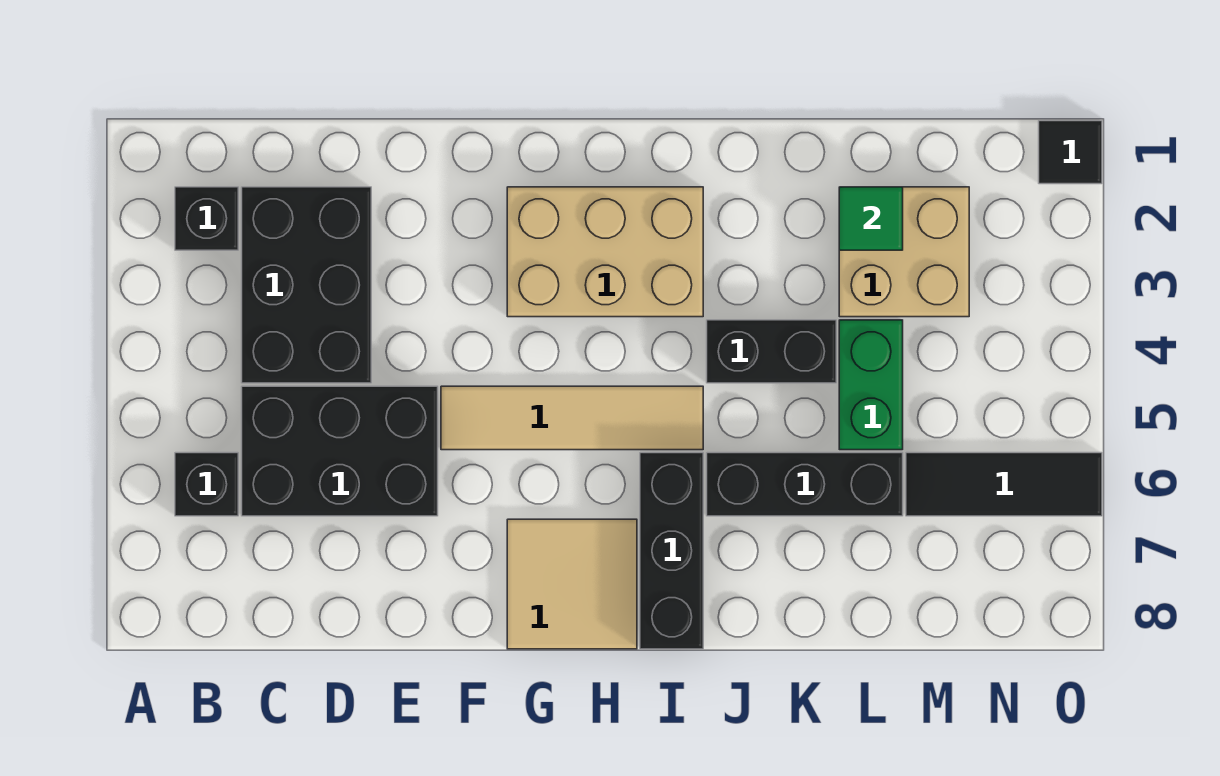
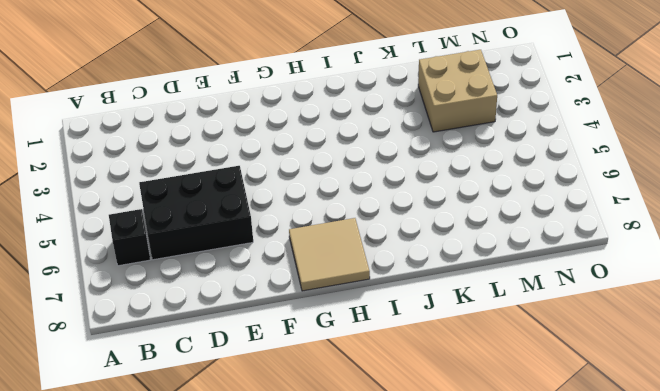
none -> black brick B2 level 1
none -> black brick C2:D4 level 1
none -> tan tile F5:I5 level 1

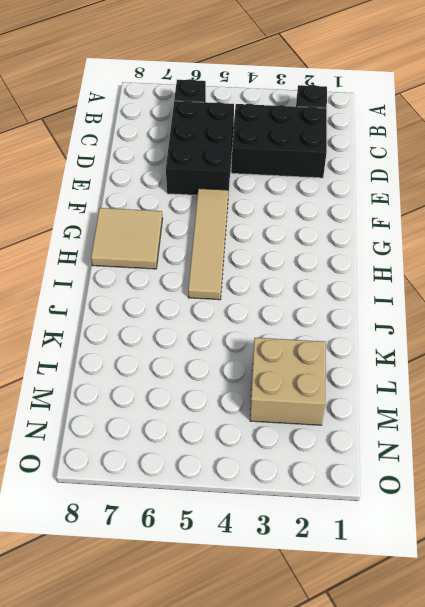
none -> tan brick G2:I3 level 1
none -> black brick I6:I8 level 1
none -> black brick J4:K4 level 1

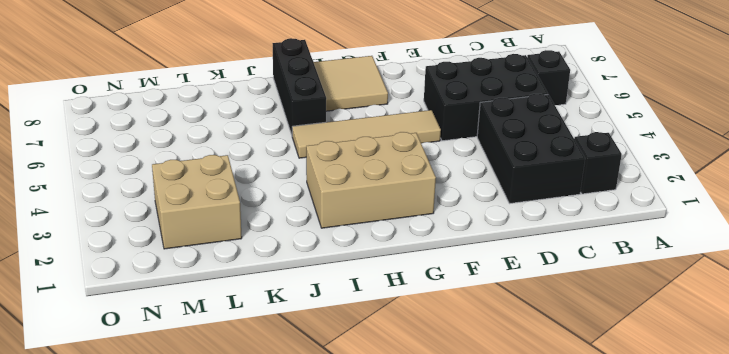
none -> black brick J4:K4 level 1
none -> black brick J6:L6 level 1
none -> green brick L4:L5 level 1

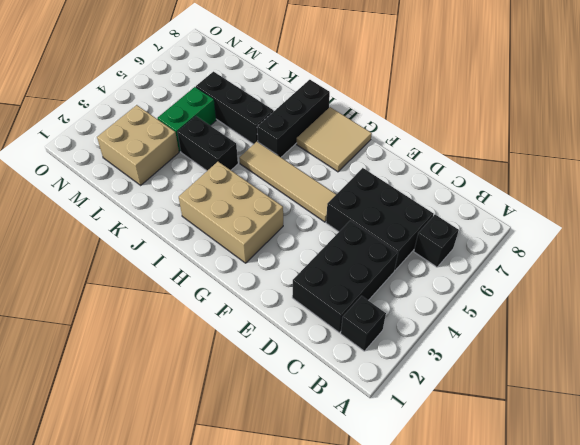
none -> black tile M6:O6 level 1
none -> black tile O1 level 1
none -> green tile L2 level 2

